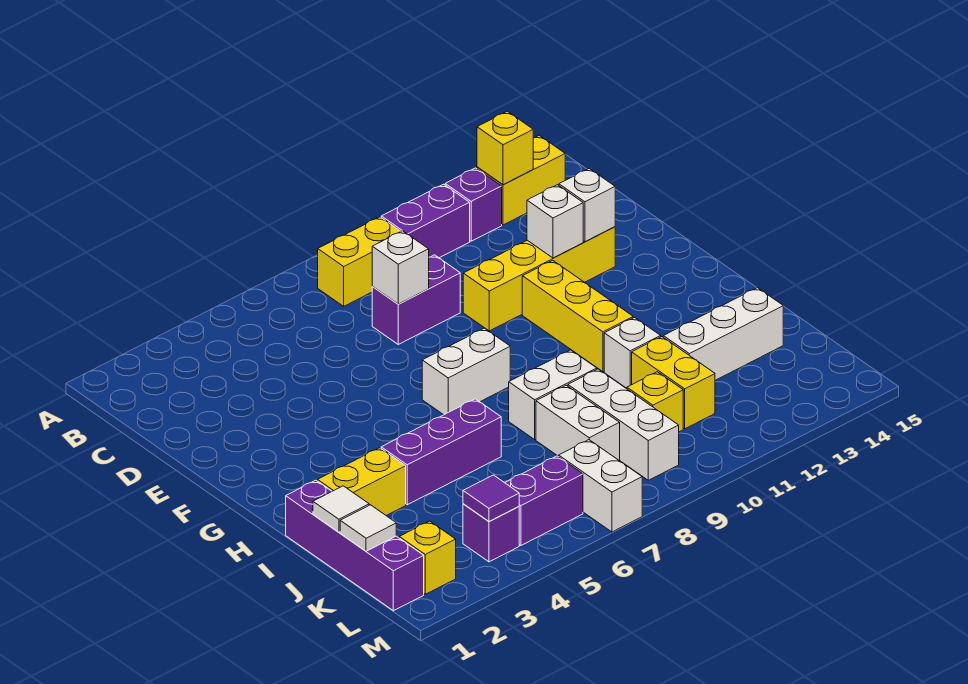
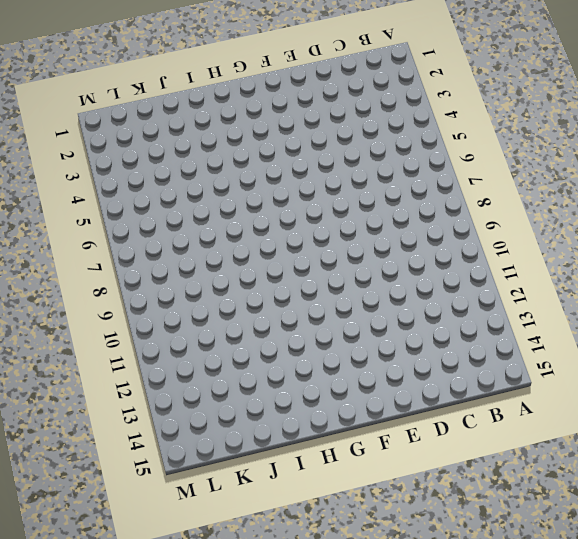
none -> yellow brick B8:B9 level 1
none -> purple brick B10:B11 level 1
none -> purple brick B12 level 1

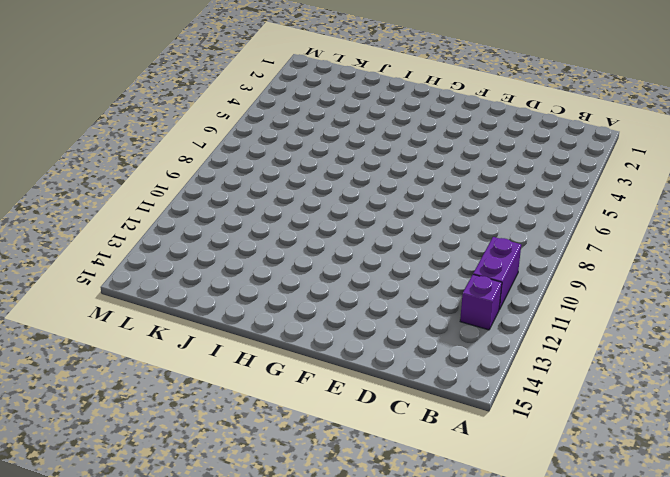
none -> yellow brick B8:B9 level 1
none -> yellow brick B13:B14 level 1
none -> purple brick D8:D9 level 1

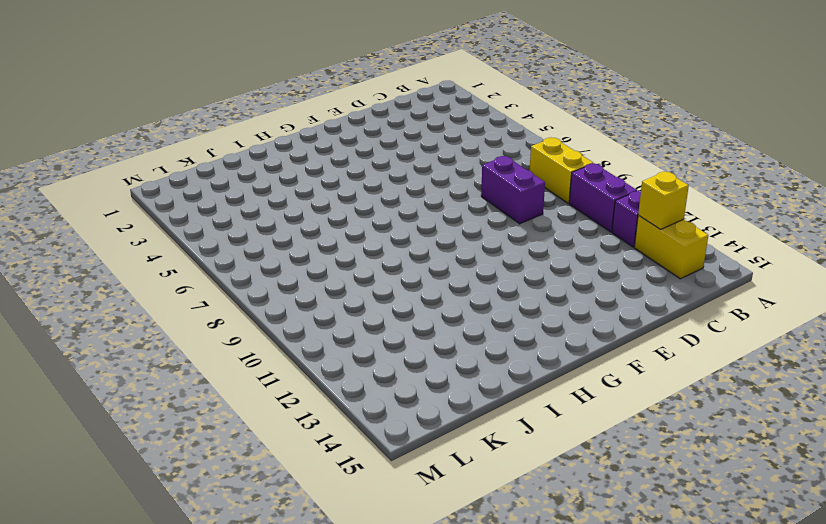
none -> yellow brick E10:E13 level 1
none -> yellow brick F11:H11 level 1
none -> white brick G7:G8 level 1

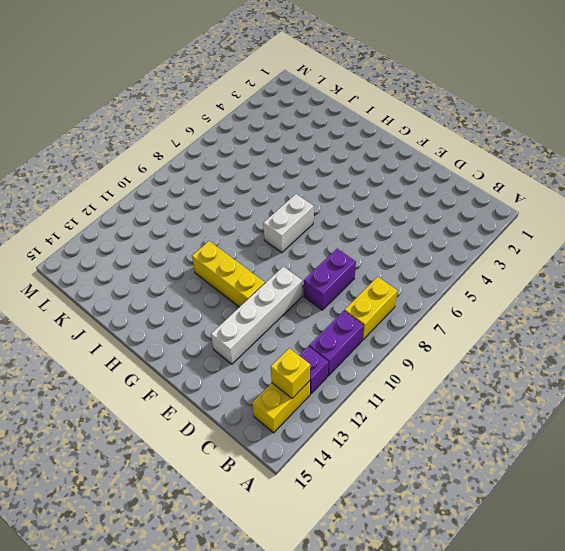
white brick E10:E13 level 1 -> yellow brick E10:E13 level 1
none -> purple brick I1:L1 level 1
none -> yellow brick I2:I3 level 1
none -> purple brick I4:I6 level 1

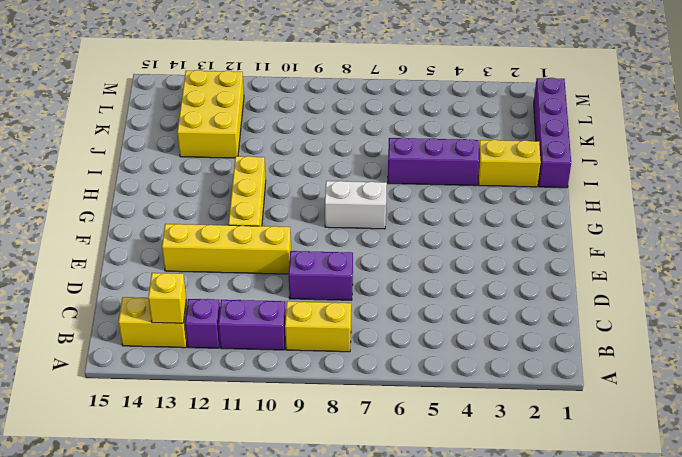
yellow brick J12:L13 level 1 -> white brick J12:J14 level 1
none -> white brick I8:I9 level 1
none -> white brick I11 level 1
none -> white brick J8:K8 level 1

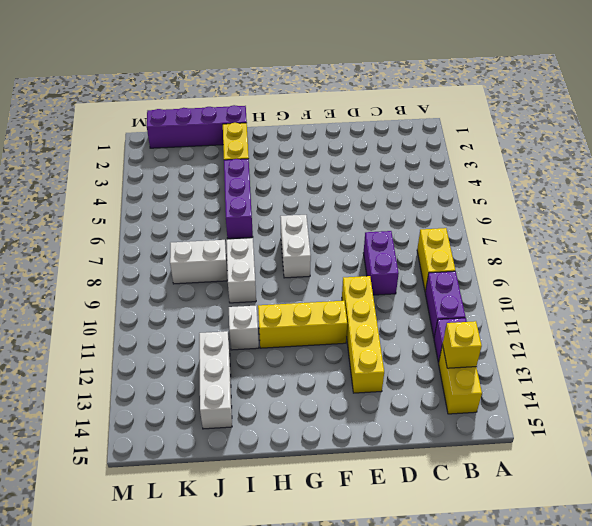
none -> white brick J9:L9 level 1
none -> yellow brick J11:K11 level 1
none -> yellow brick K10 level 1

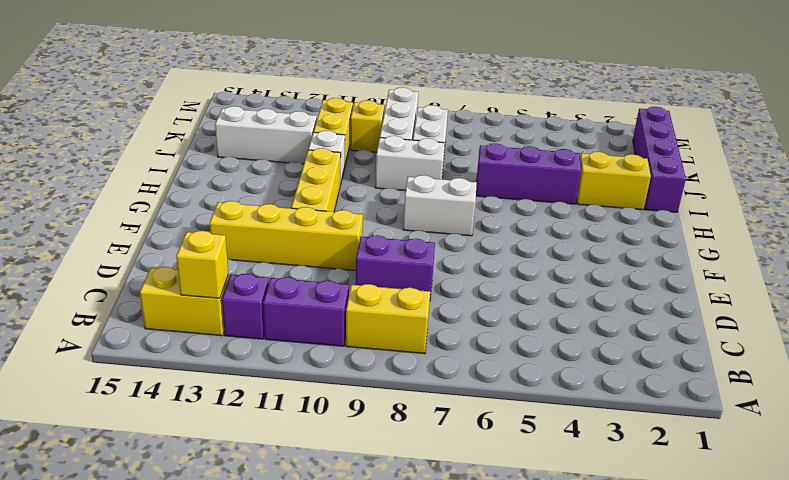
none -> yellow brick L2 level 1
none -> purple brick L4 level 1
none -> purple brick L5:L6 level 1

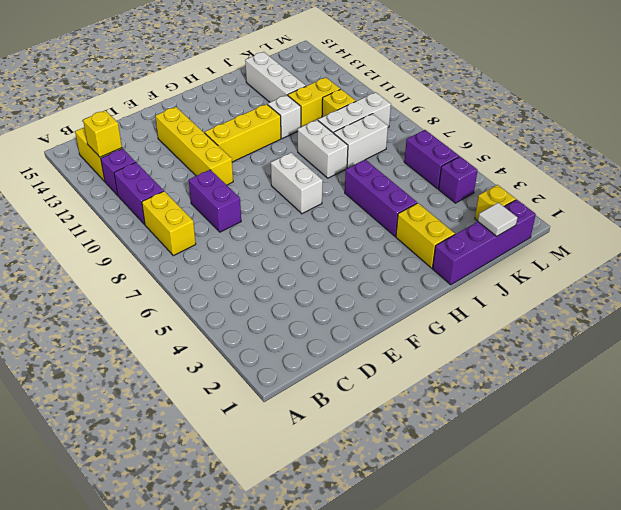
none -> white brick L7:M7 level 1
none -> white brick D8 level 2
none -> white brick E12 level 2

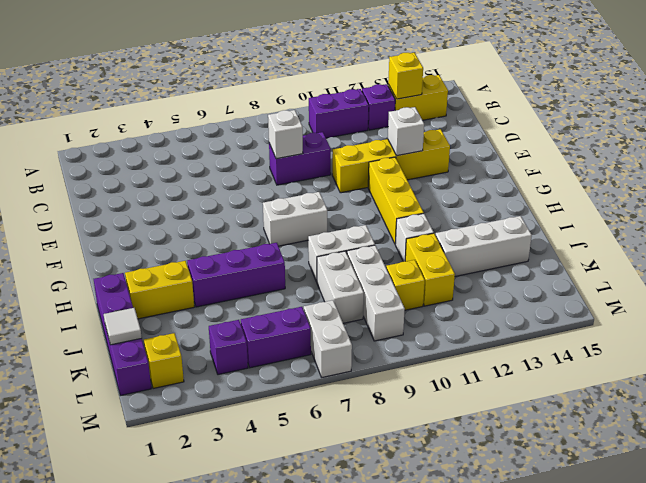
none -> yellow brick B8:B9 level 1
none -> white brick E13 level 2
none -> white tile J1 level 2

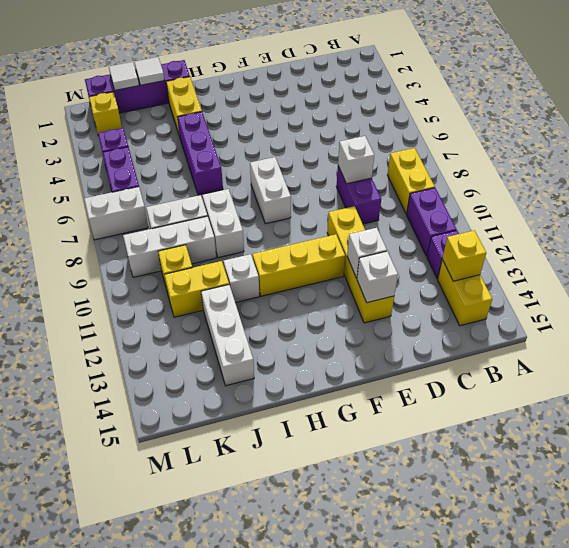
none -> purple tile L4 level 2

